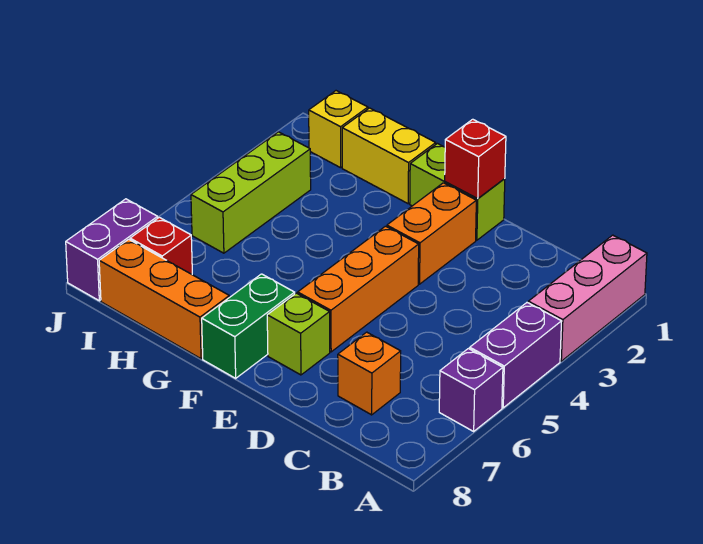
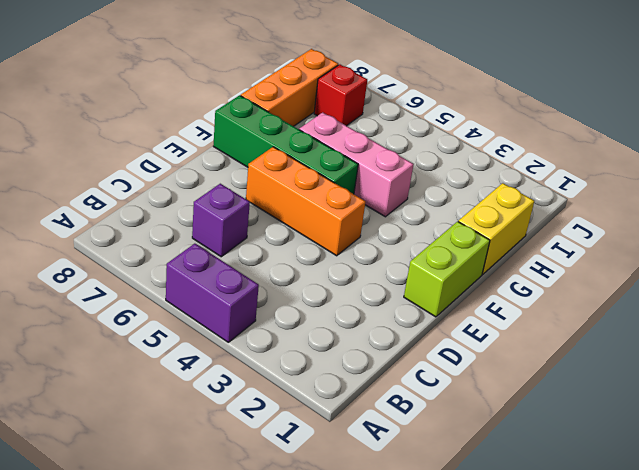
purple brick C6 level 1 -> purple brick A6 level 1
green brick F5:F8 level 1 -> green brick F7:F8 level 1
pink brick G4:G6 level 1 -> pink brick A1:A3 level 1
none -> orange brick C7 level 1
none -> orange brick E2:E3 level 1
none -> lime brick E7 level 1

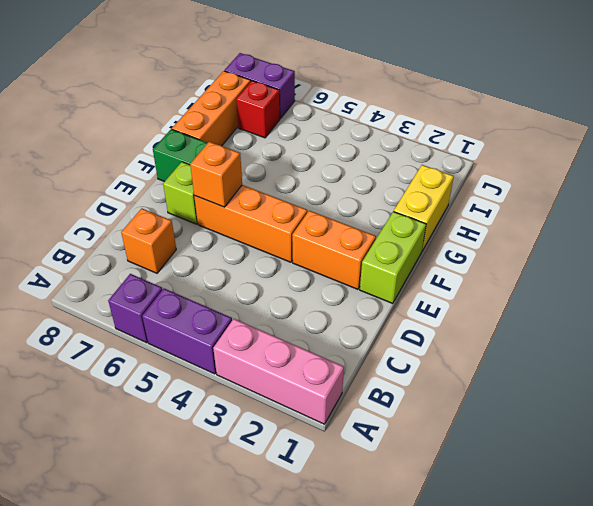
orange brick E6 level 2 -> none
none -> yellow brick I1 level 1
none -> lime brick I3:I5 level 1
none -> red brick E1 level 2

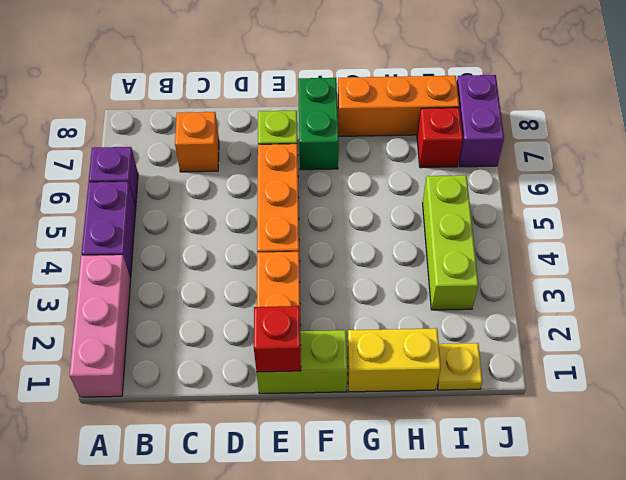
yellow plate I1 level 1 -> yellow brick I1 level 1

